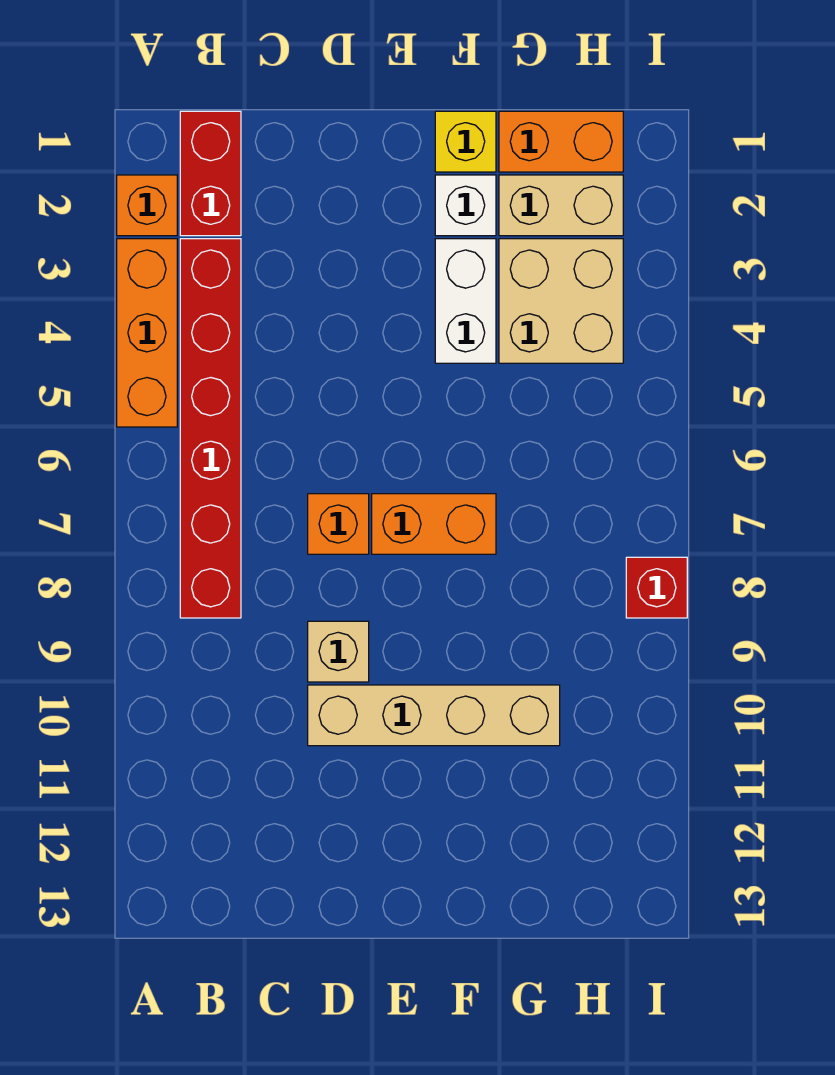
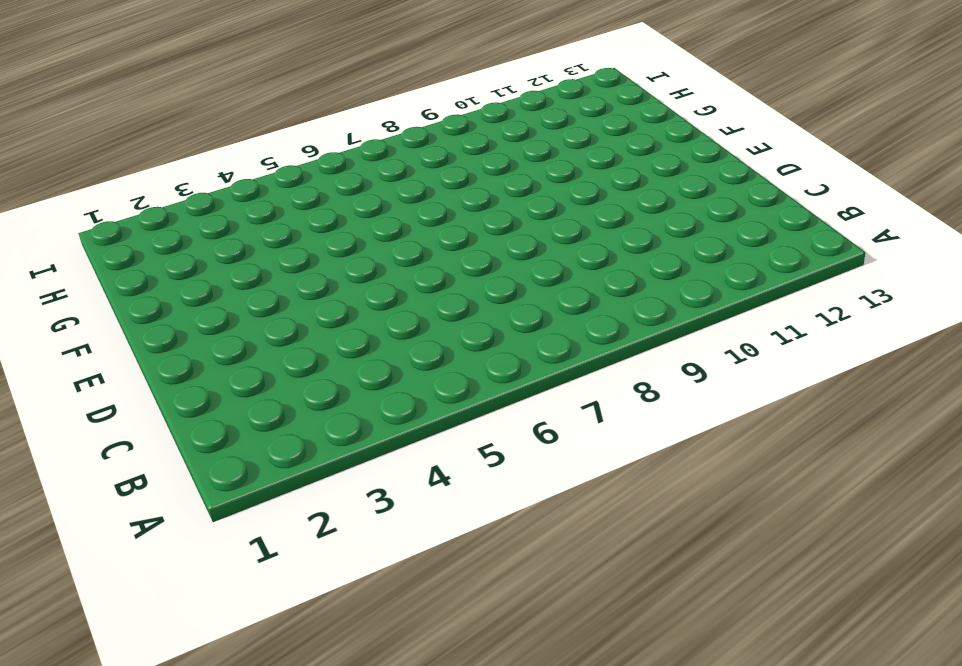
none -> orange brick A2 level 1
none -> orange brick A3:A5 level 1
none -> red brick B1:B2 level 1

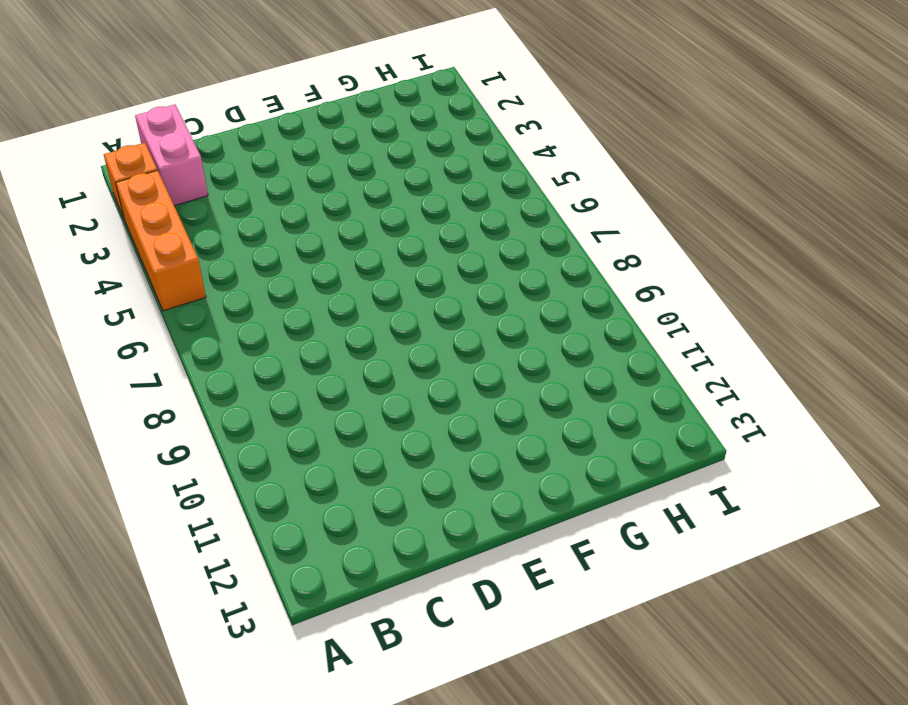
pink brick B1:B2 level 1 -> red brick B1:B2 level 1
none -> red brick B3:B8 level 1
none -> orange brick D7 level 1
none -> tan brick D9 level 1

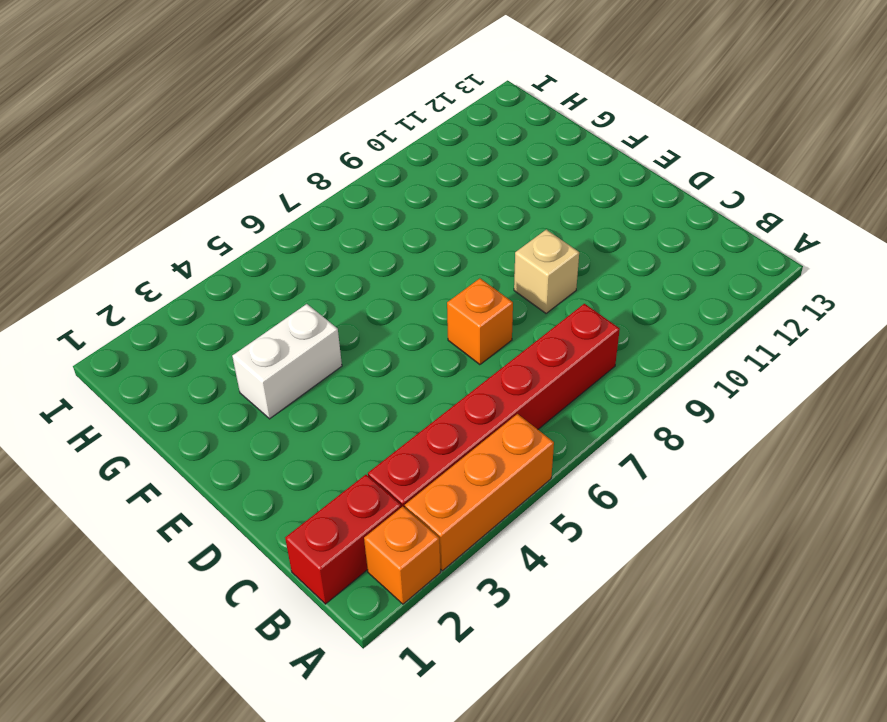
none -> tan brick D10:G10 level 1
none -> orange brick E7:F7 level 1
none -> yellow brick F1 level 1

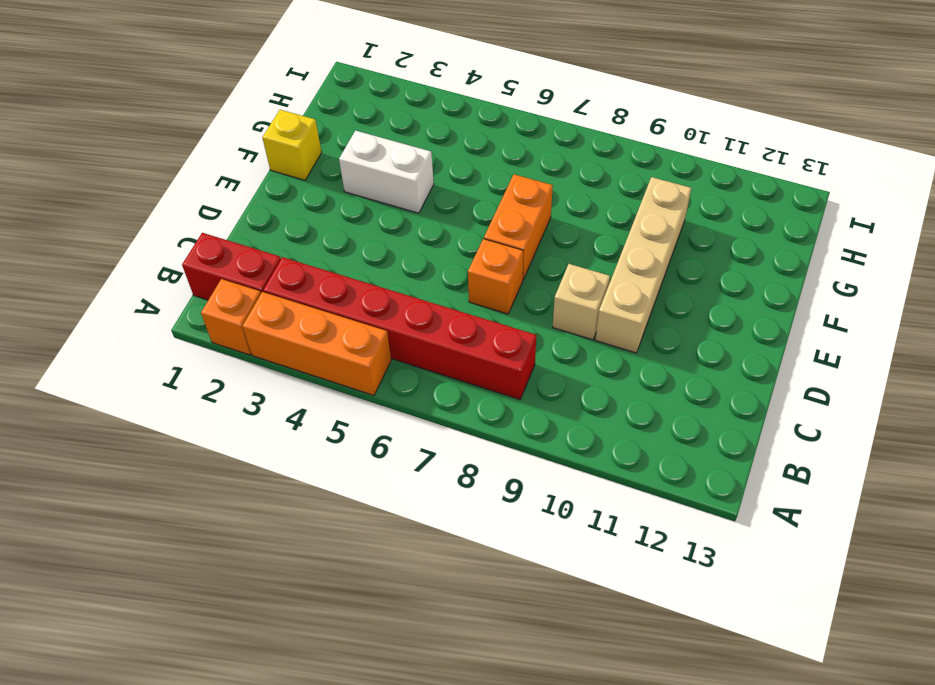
none -> white brick F2 level 1
none -> orange brick G1:H1 level 1
none -> tan brick G2:H2 level 1

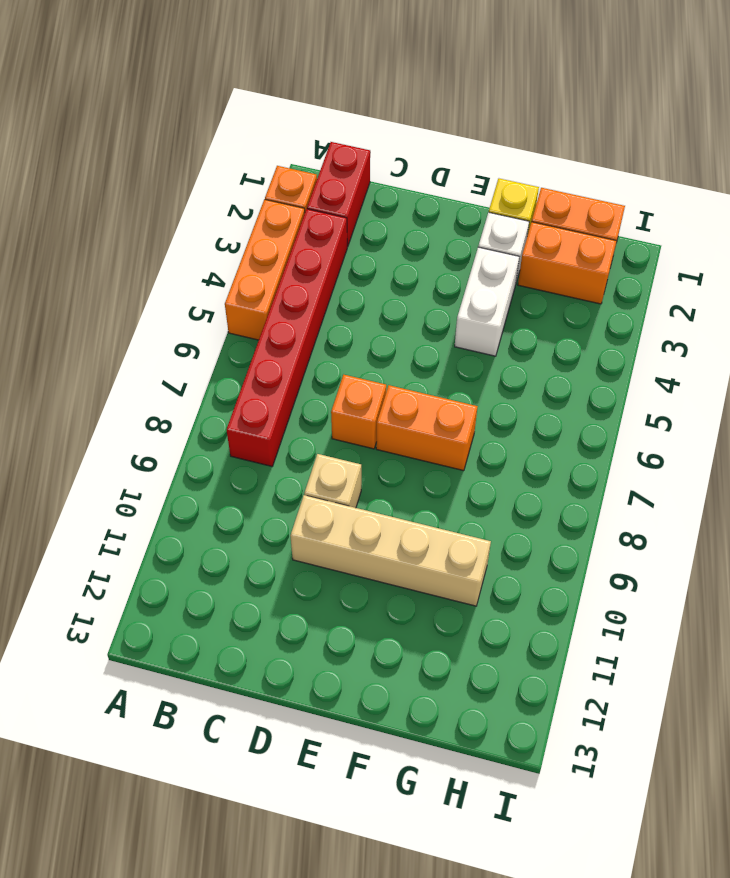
orange brick G2:H2 level 1 -> tan brick G2:H2 level 1
none -> tan brick G3:H4 level 1
none -> red brick I8 level 1

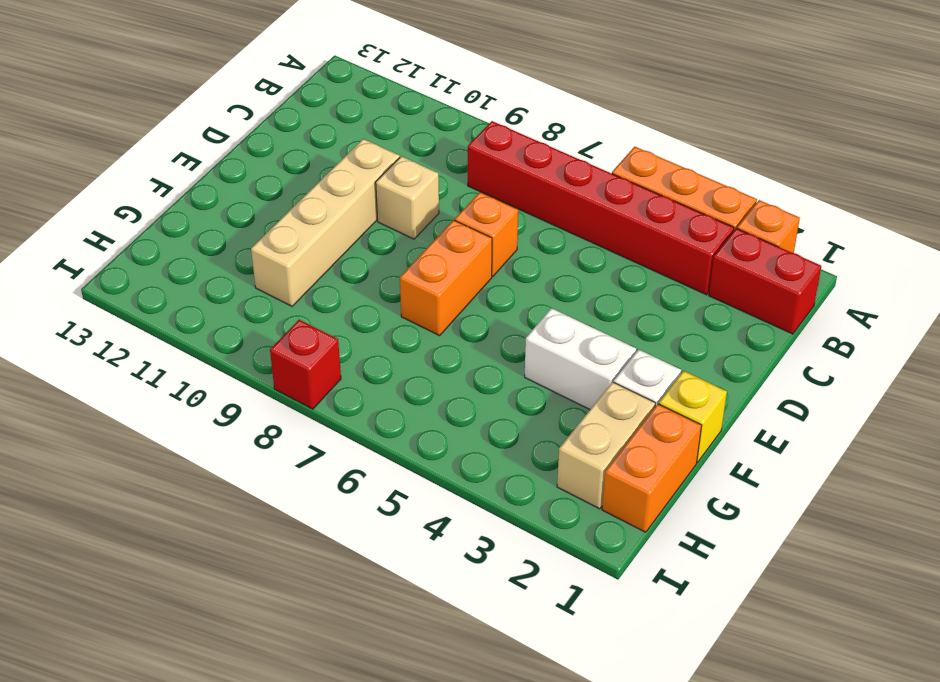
none -> tan brick G3:H4 level 1

